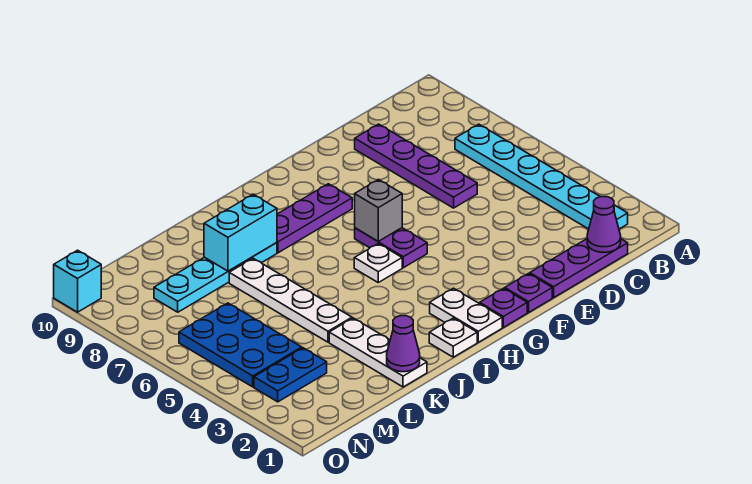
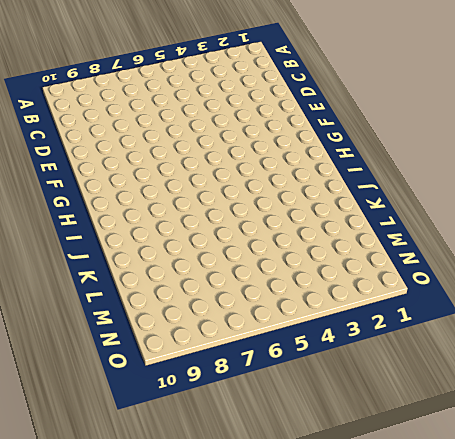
none -> cyan plate B2:B7 level 1
none -> purple plate C1:E1 level 1
none -> purple plate D6:D9 level 1

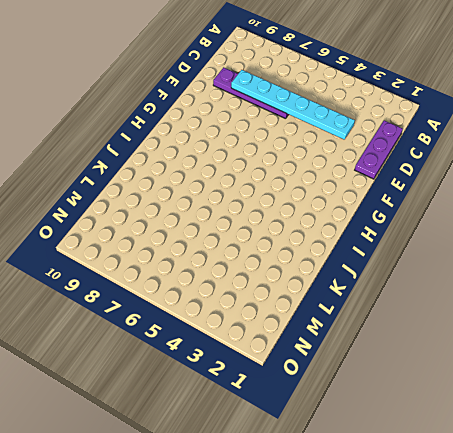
cyan plate D3:D8 level 2 -> cyan plate B2:B7 level 1
none -> purple plate F1 level 1
none -> purple plate G1 level 1
none -> purple plate G5:G6 level 1

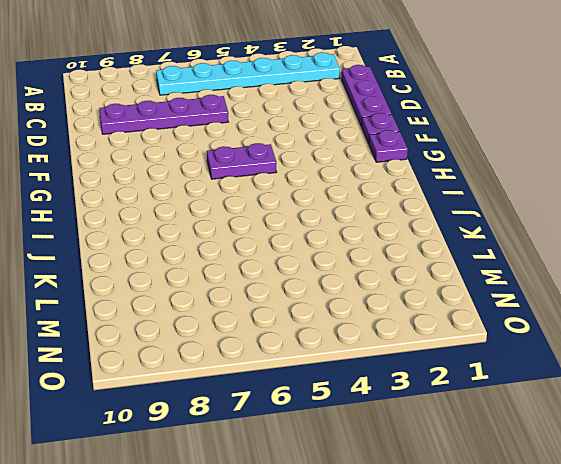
none -> purple plate G8:I8 level 1
none -> white plate H1:H2 level 1
none -> white plate H5 level 1

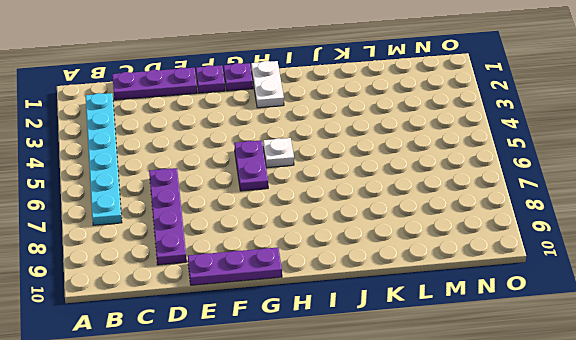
purple plate E10:G10 level 1 -> purple plate G8:I8 level 1
none -> white plate I1 level 1
none -> cyan plate J8:M8 level 1
none -> white plate K1:K3 level 1

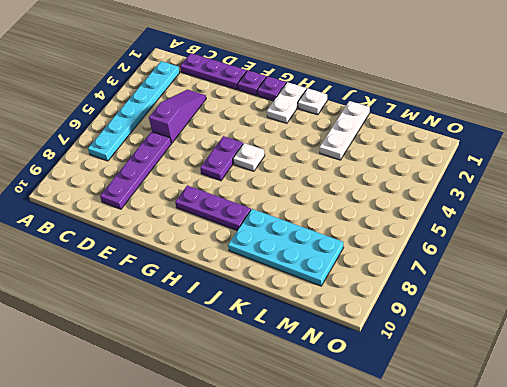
purple slope D3:D5 level 1 top 5 -> none
cyan plate J8:M9 level 1 -> cyan plate J8:M8 level 1
none -> white plate K4:K7 level 1
none -> blue plate M3:N3 level 1
none -> blue plate M4:N6 level 1

